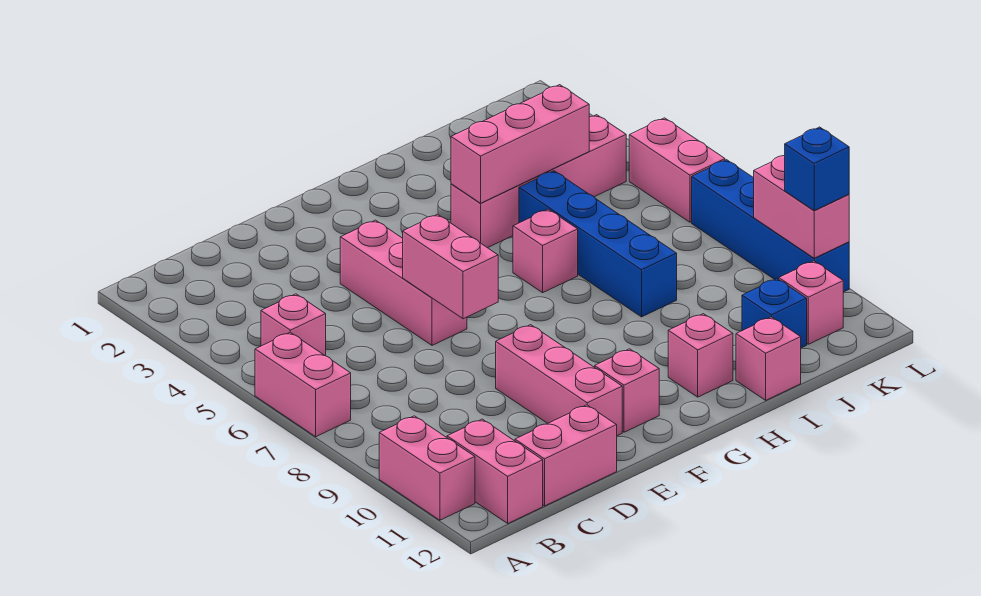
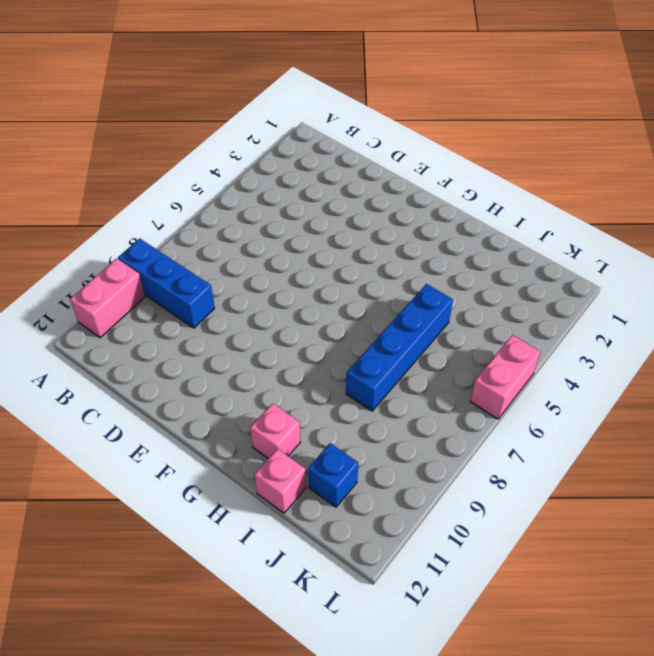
blue brick A9:C9 level 1 -> none
none -> pink brick A6:A7 level 1
none -> pink brick B5 level 1
none -> pink brick B11:B12 level 1

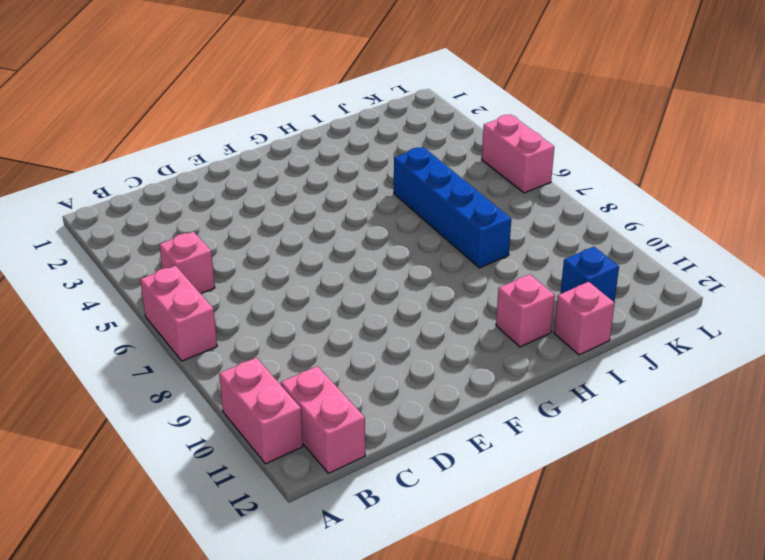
none -> pink brick C12:D12 level 1
none -> pink brick E4:E6 level 1
none -> pink brick E9:E11 level 1

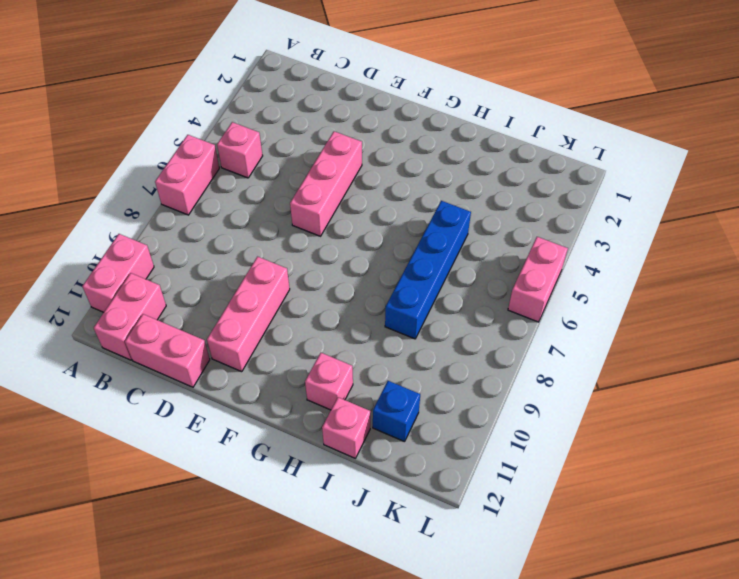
none -> pink brick F11 level 1
none -> pink brick H4:K4 level 1
none -> pink brick H6 level 1

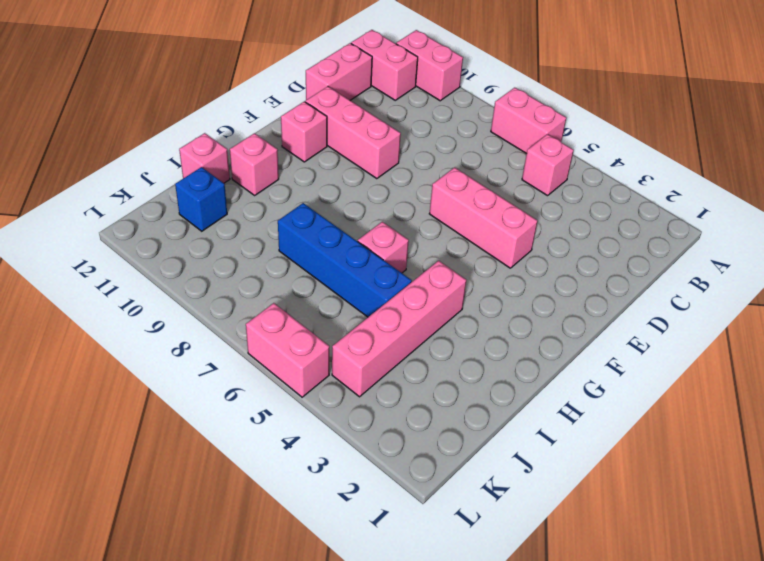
none -> pink brick K11 level 1
none -> blue brick L7:L10 level 1
none -> pink brick E6:E7 level 2

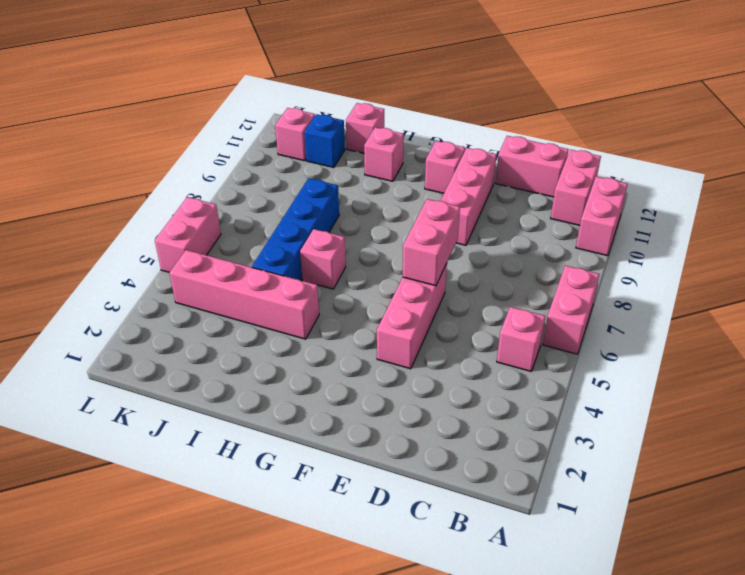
none -> blue brick L7:L10 level 1
none -> pink brick H4:J4 level 2
none -> pink brick L9:L10 level 2

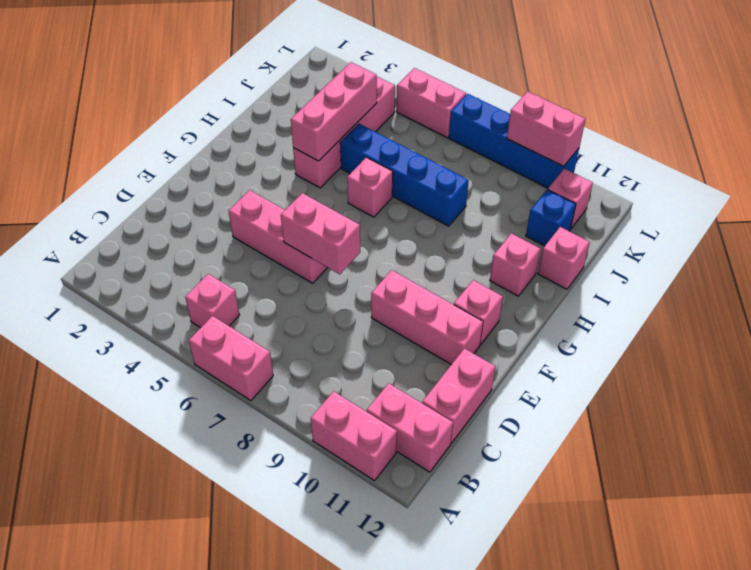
none -> blue brick L10 level 3

